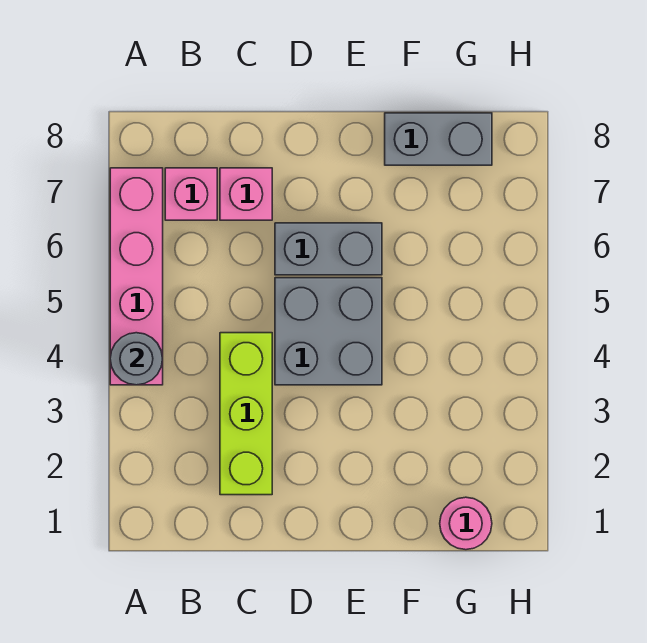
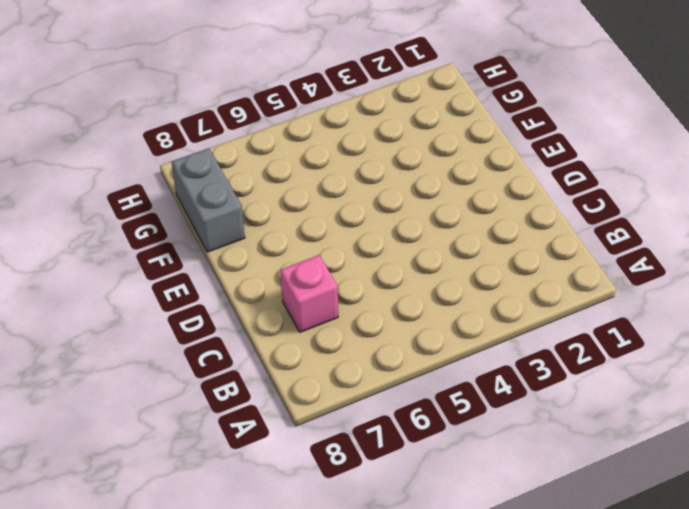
none -> pink brick A4:A7 level 1
none -> pink brick B7 level 1

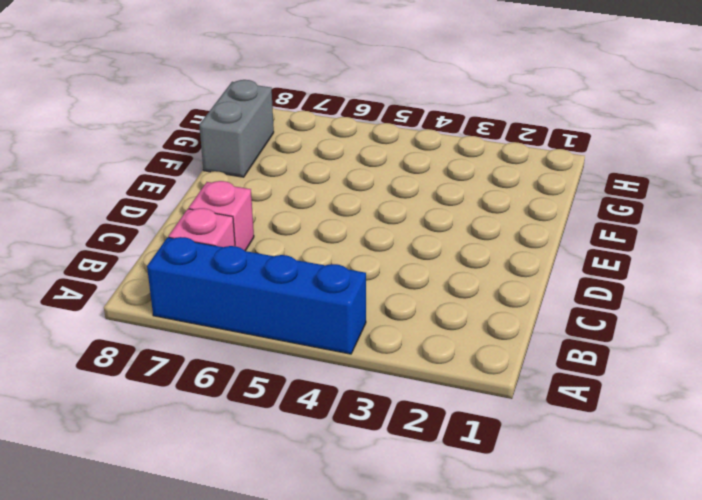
blue brick A4:A7 level 1 -> pink brick A4:A7 level 1
none -> lime brick C2:C4 level 1
none -> grey brick D4:E5 level 1

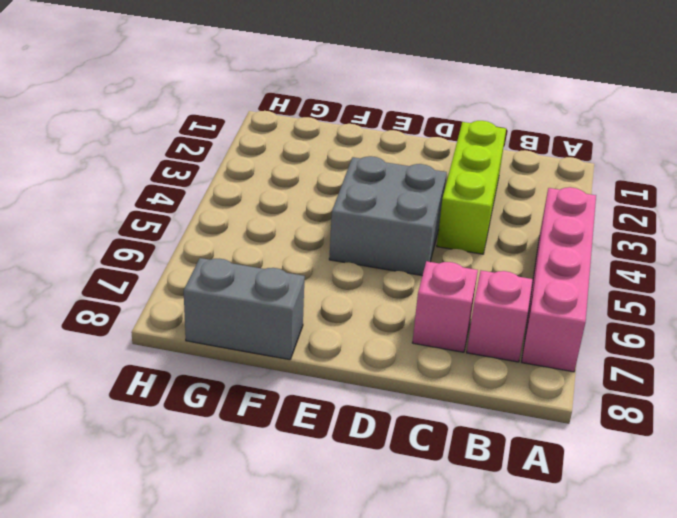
none -> grey brick D6:E6 level 1
none -> pink round brick G1 level 1

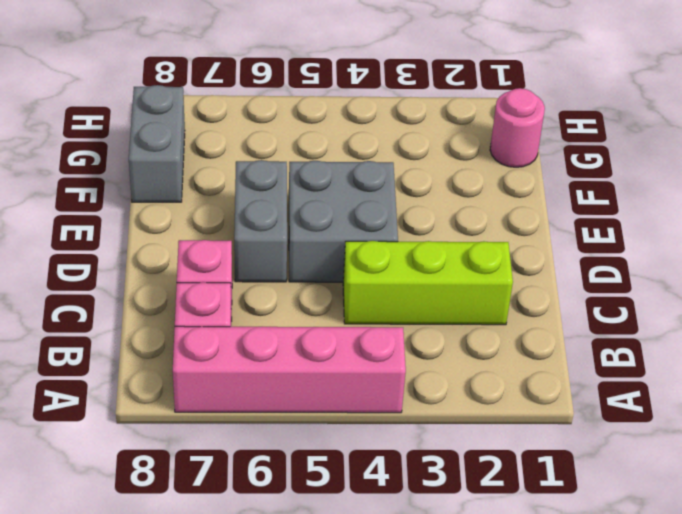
none -> grey round brick A4 level 2

